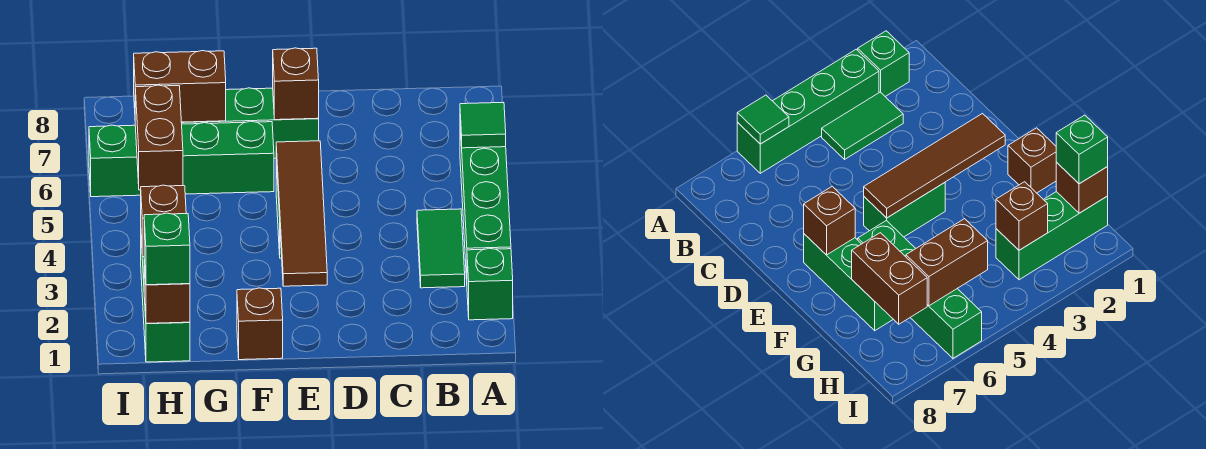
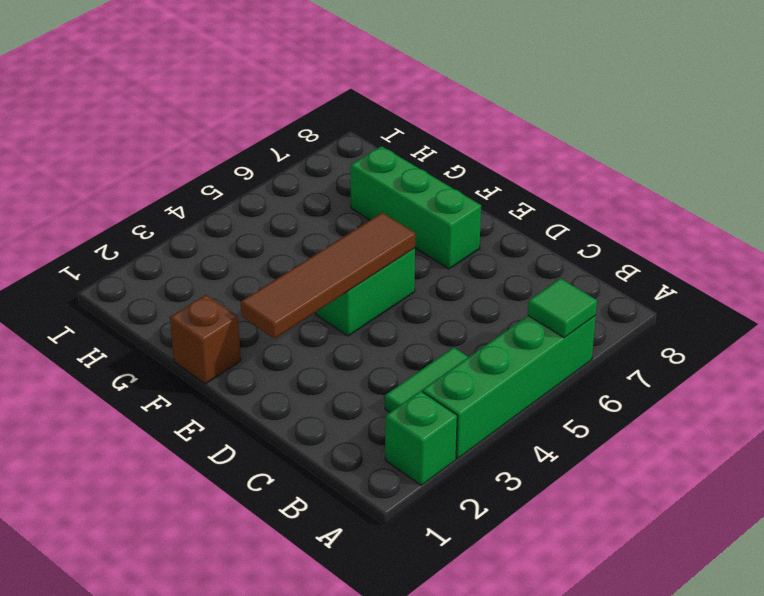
none -> green brick F6:I6 level 1
none -> green brick H1:H3 level 1
none -> brown brick E7 level 2

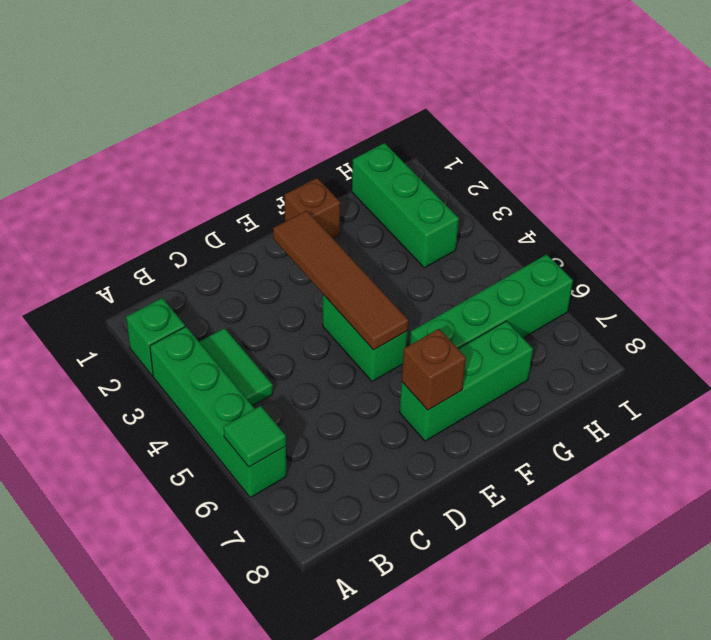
none -> brown brick G7:H7 level 2
none -> brown brick H1 level 2
none -> brown brick H3 level 2

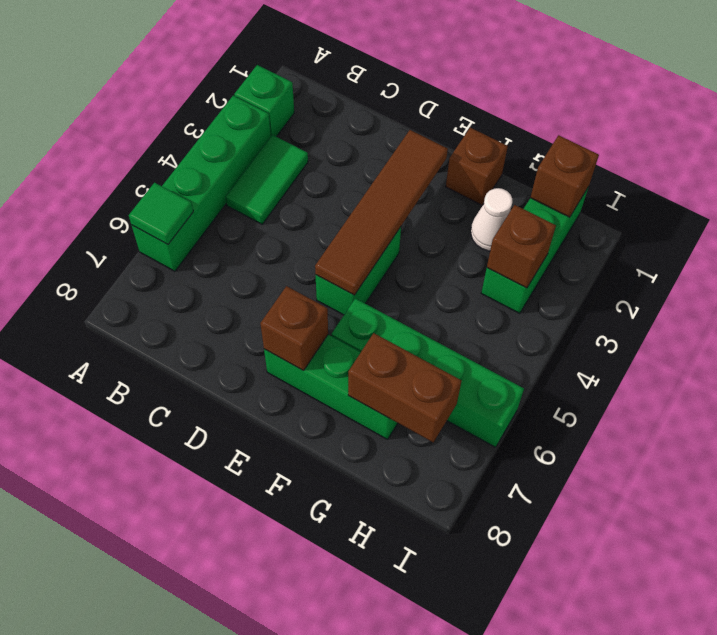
white cone G2 level 1 -> none
none -> brown brick H5:H6 level 2
none -> green brick H1 level 3

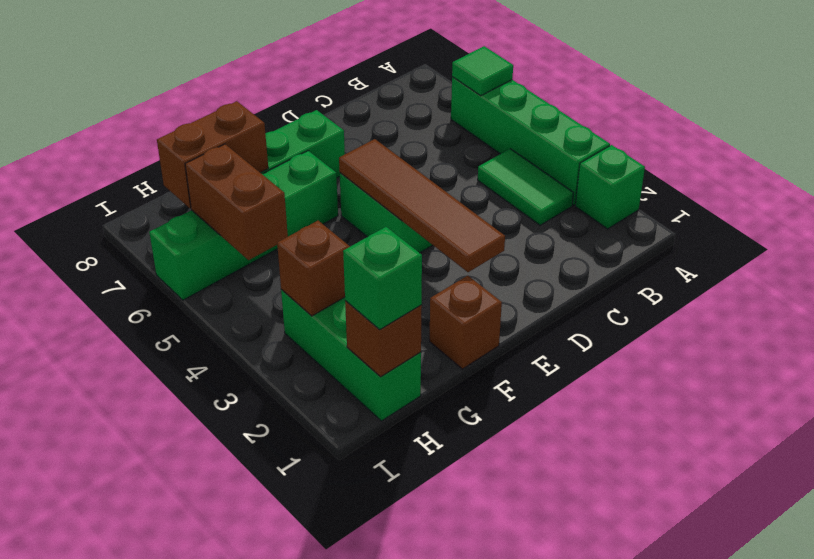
none -> brown brick E7 level 2

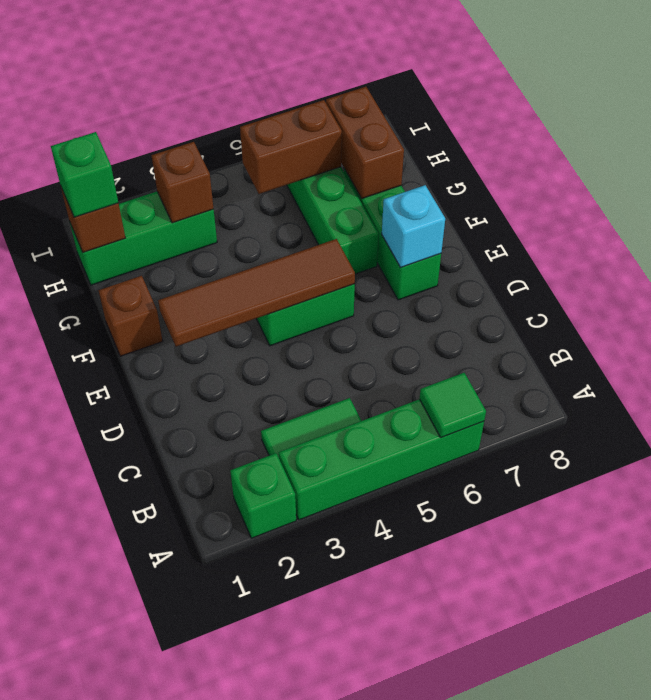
cyan brick E7 level 2 -> brown brick E7 level 2

